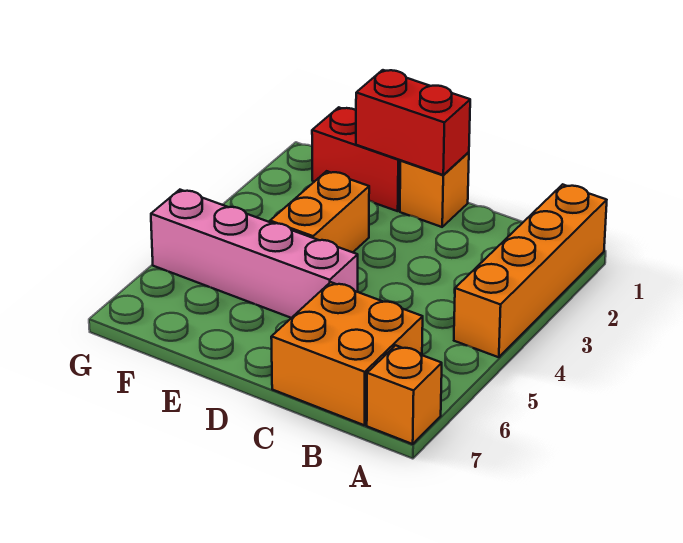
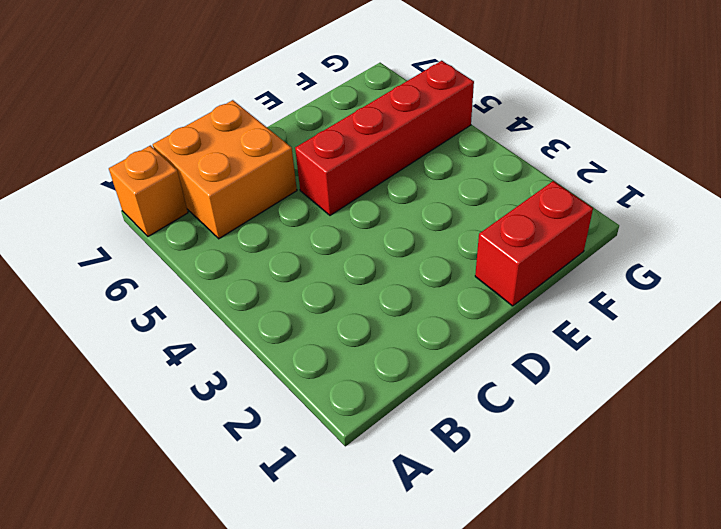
red brick D5:G5 level 1 -> pink brick D5:G5 level 1
none -> orange brick A1:A4 level 1
none -> orange brick D1 level 1

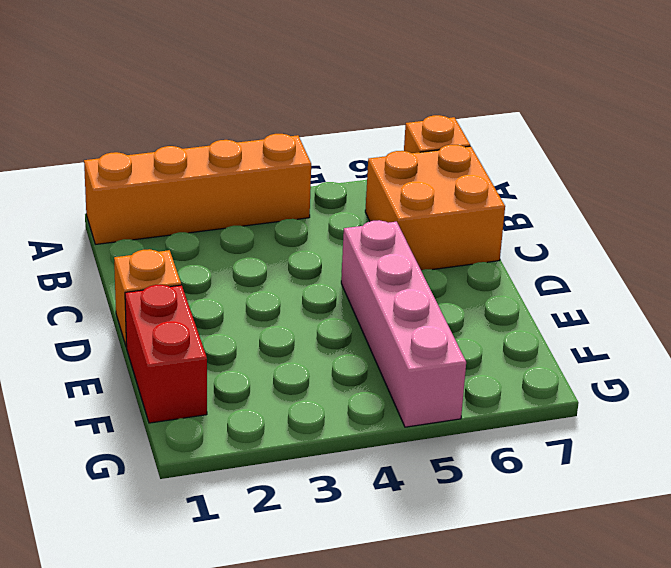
none -> orange brick E3:E4 level 1
none -> red brick D1:E1 level 2

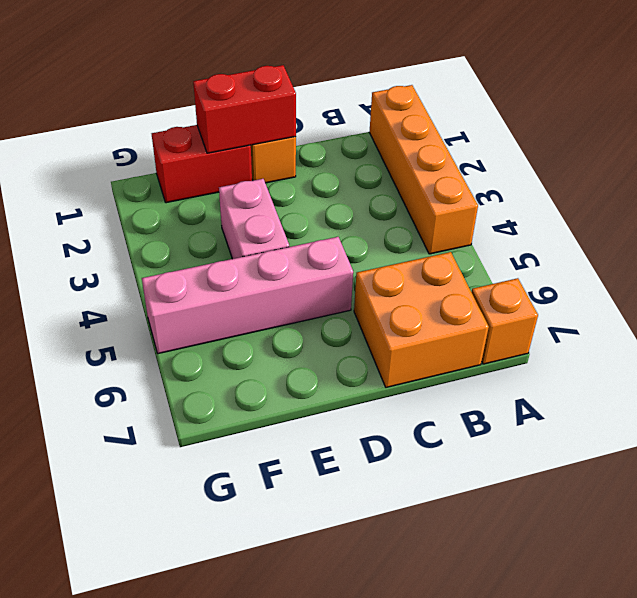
pink brick E3:E4 level 1 -> orange brick E3:E4 level 1

